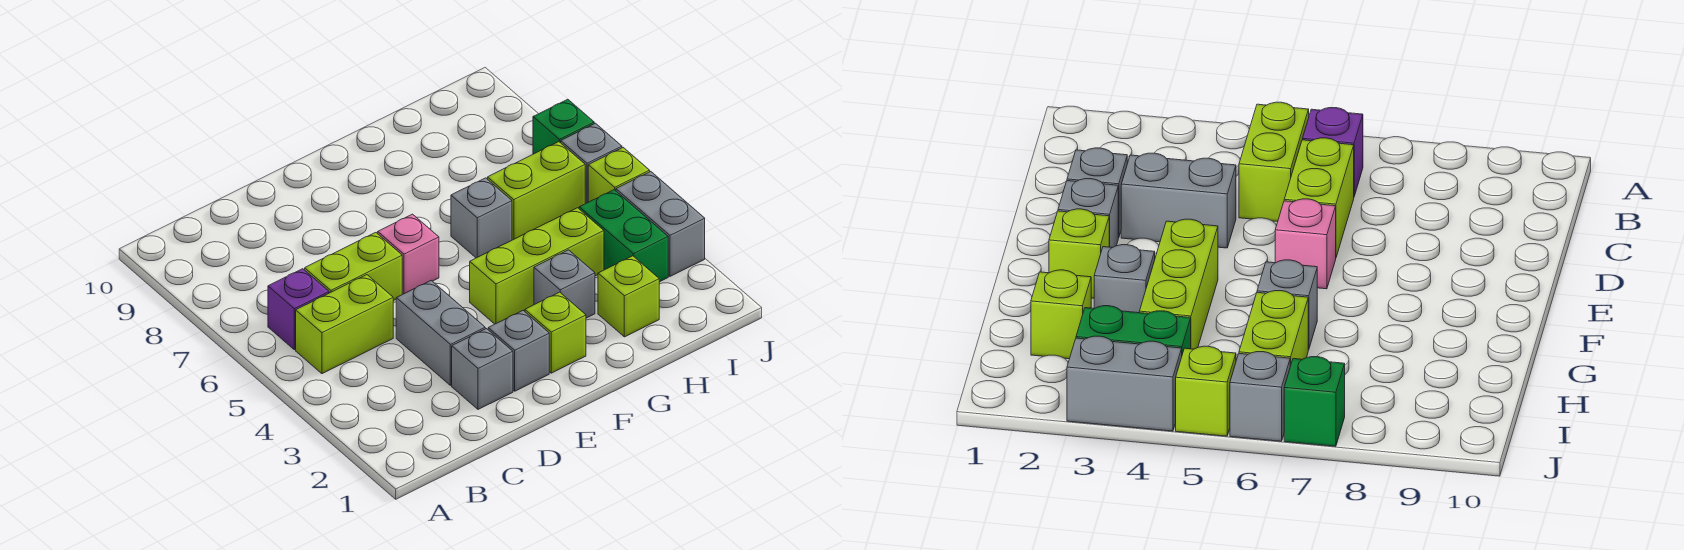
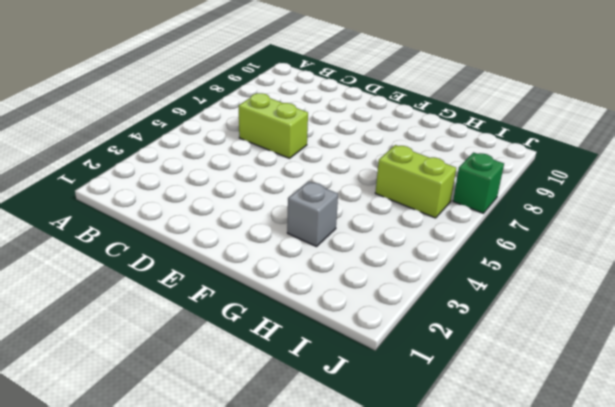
none -> lime brick B5:C5 level 1
none -> purple brick B6 level 1
none -> grey brick D2 level 1

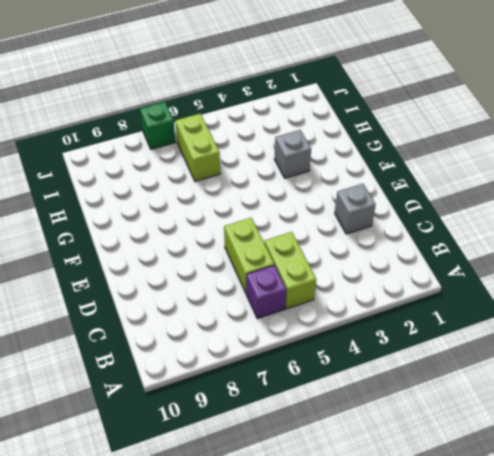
none -> grey brick D3:D4 level 1
none -> grey brick E2 level 1
none -> pink brick E6 level 1

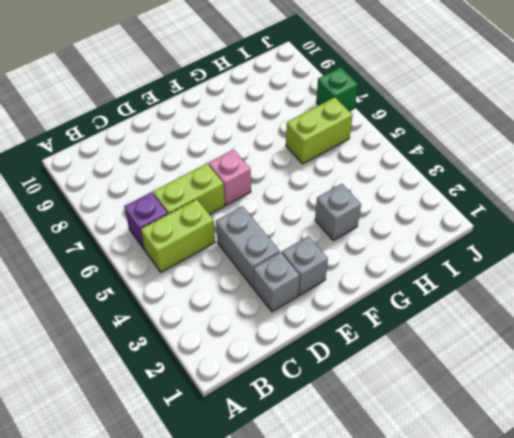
none -> lime brick F2 level 1
none -> lime brick F4:H4 level 1
none -> grey brick G6 level 1

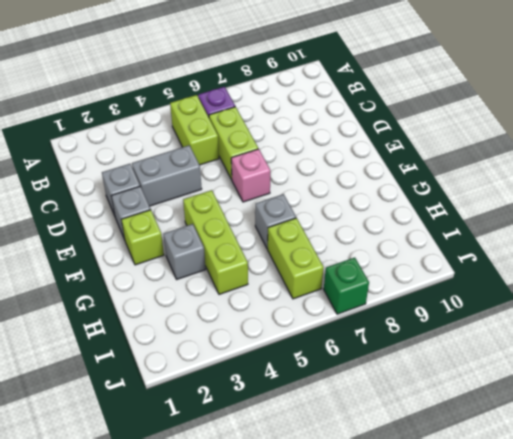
none -> lime brick H2 level 1
none -> green brick I3:I4 level 1
none -> grey brick J3:J4 level 1

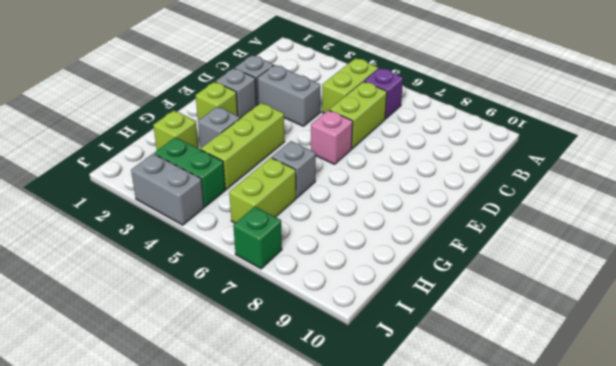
none -> lime brick J5 level 1
none -> grey brick J6 level 1

